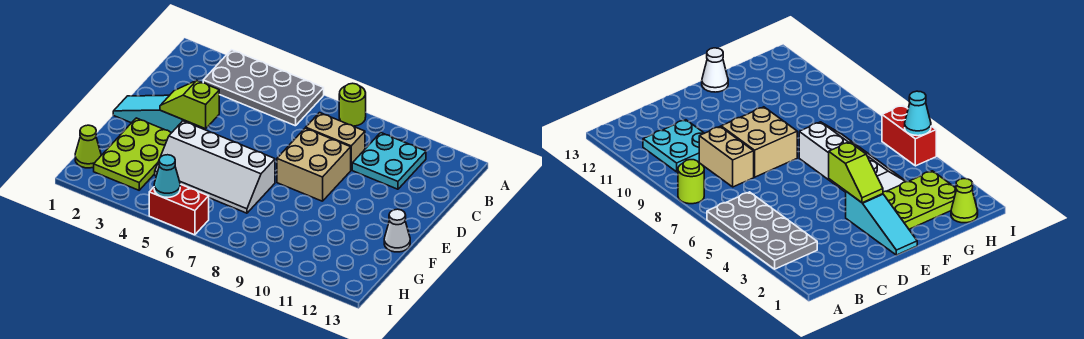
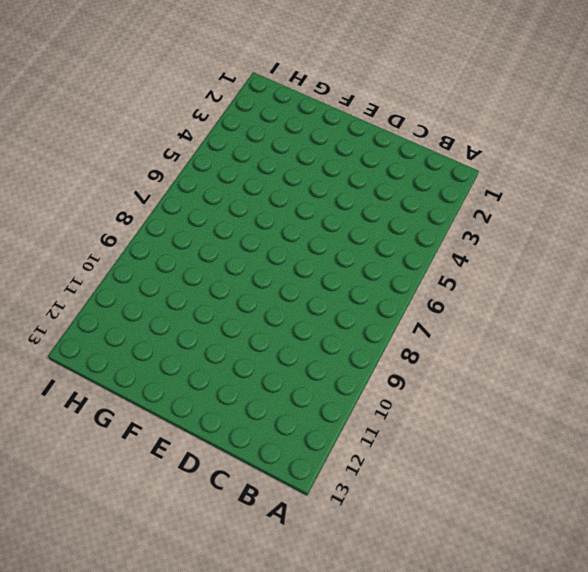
none -> grey plate A3:B6 level 1
none -> lime round brick A8 level 1
none -> cyan plate B10:C11 level 1

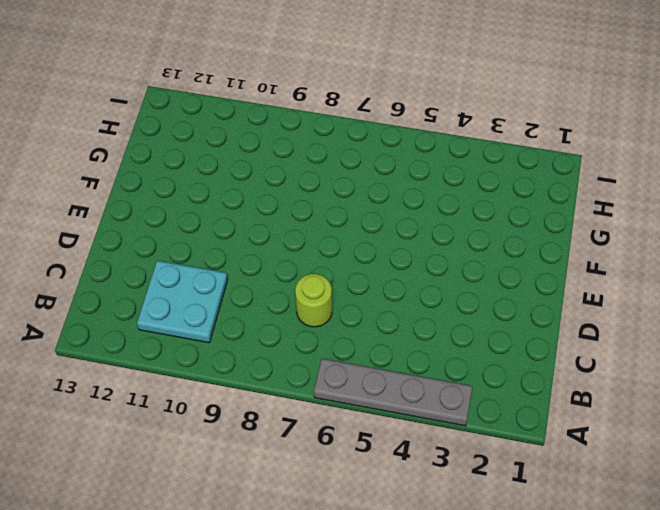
grey plate A3:A6 level 1 -> grey plate A3:B6 level 1
lime round brick C7 level 1 -> lime round brick A8 level 1
none -> tan brick C8:C9 level 1
none -> tan brick D8:E9 level 1
none -> cyan slope E1:E3 level 1 top 3

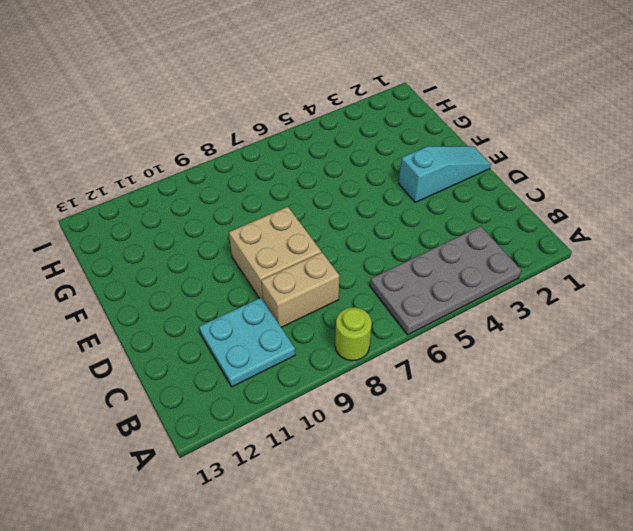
none -> lime plate F2:H3 level 1
none -> white slope F4:G7 level 1 top F
none -> white cone F13 level 1

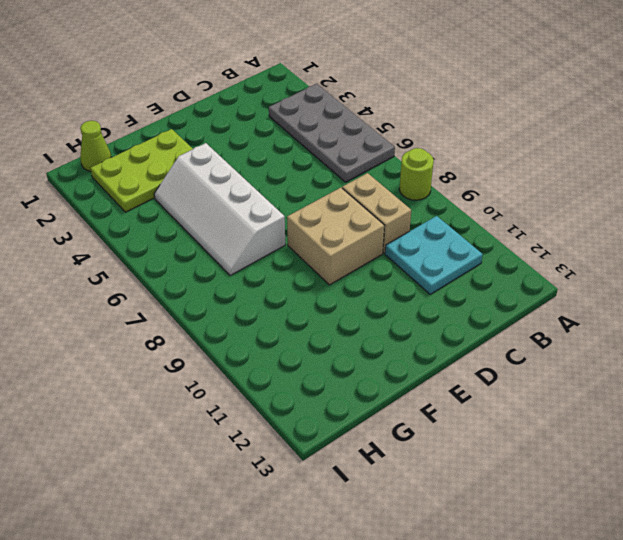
none -> cyan slope E1:E3 level 1 top 3
none -> white cone F13 level 1
none -> red brick I5:I6 level 1

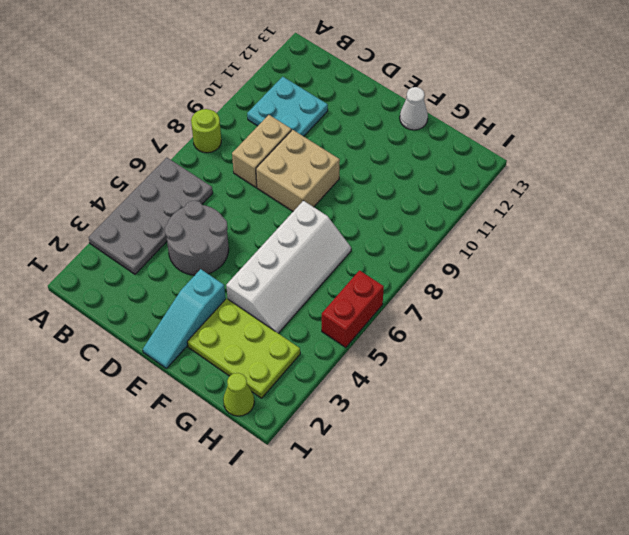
grey round brick C4:D5 level 1 -> none
none -> lime slope E3:E4 level 2 top 4
none -> cyan cone I5 level 2

